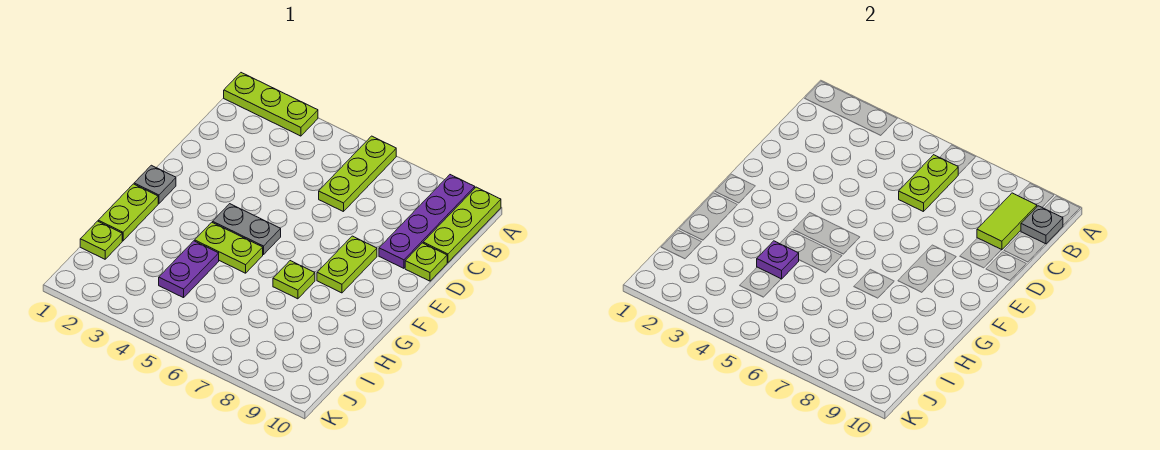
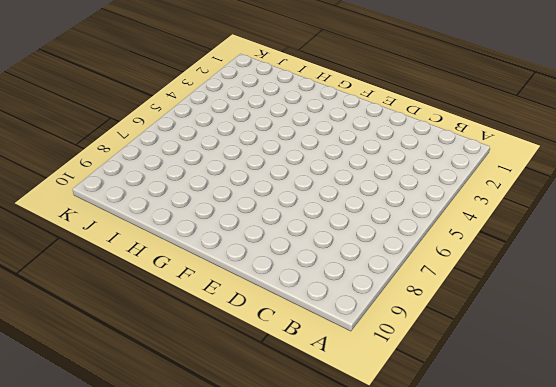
none -> lime plate A1:A3 level 1
none -> lime plate A6:C6 level 1
none -> purple plate A9:D9 level 1

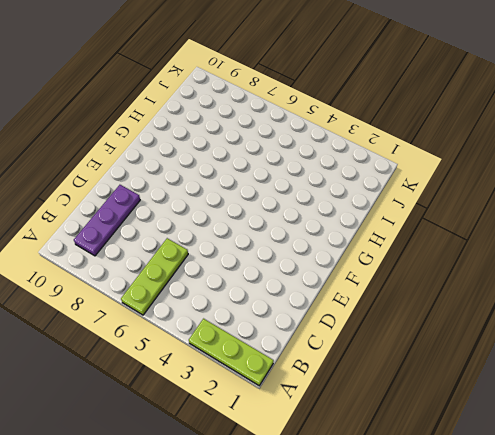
purple plate B9:D9 level 1 -> purple plate A9:D9 level 1
none -> lime plate A10:C10 level 1
none -> lime plate D10 level 1
none -> lime plate E8:F8 level 1

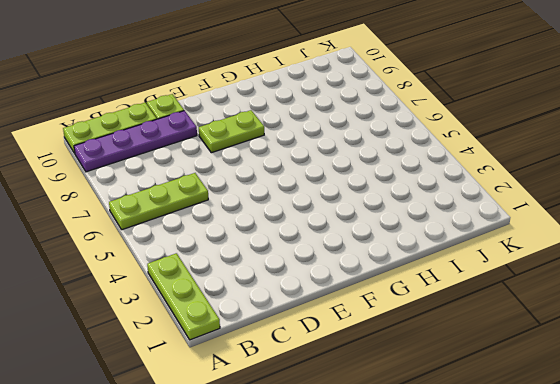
none -> grey plate F1 level 1
none -> grey plate F4:F5 level 1
none -> lime plate G1:H1 level 1

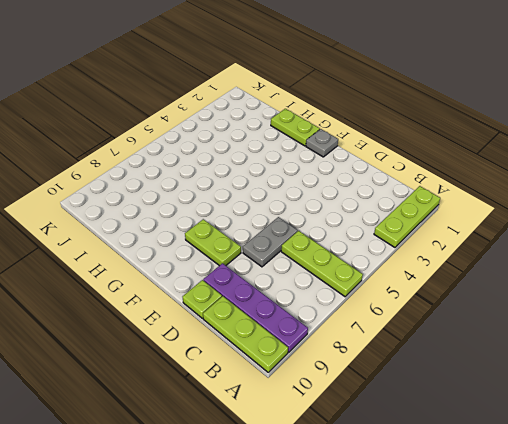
grey plate D6:D7 level 1 -> grey plate F4:F5 level 1
none -> lime plate G4:G5 level 1
none -> lime plate G7 level 1
none -> purple plate H4:I4 level 1

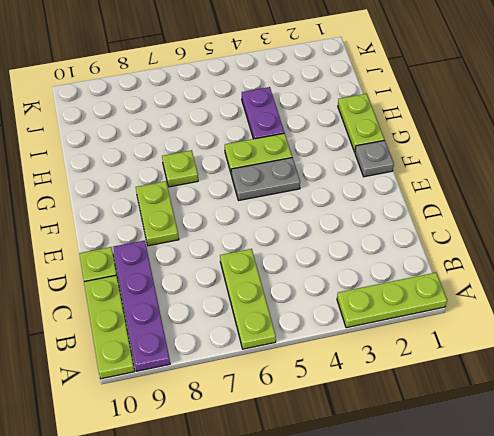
none -> lime plate I1 level 1
none -> lime plate B6:C6 level 2
none -> lime tile B9:C9 level 2

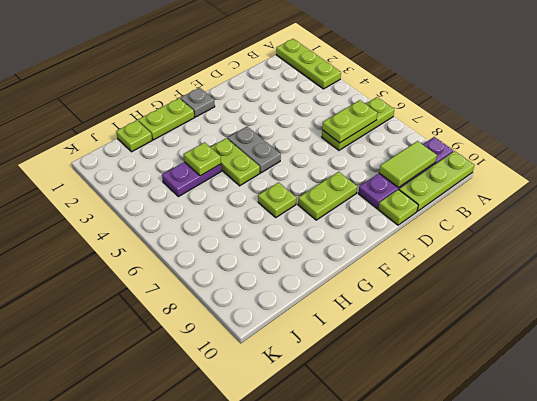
lime plate H4 level 2 -> purple plate H4 level 2
none -> grey plate B10 level 2

